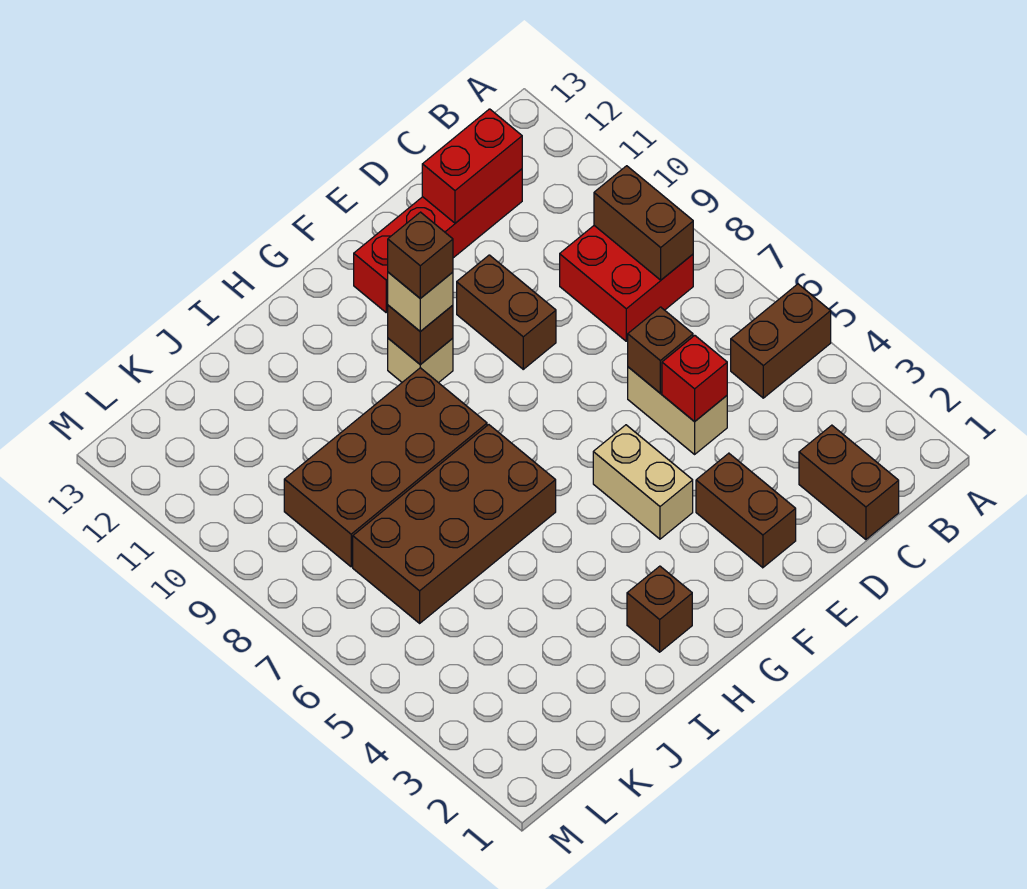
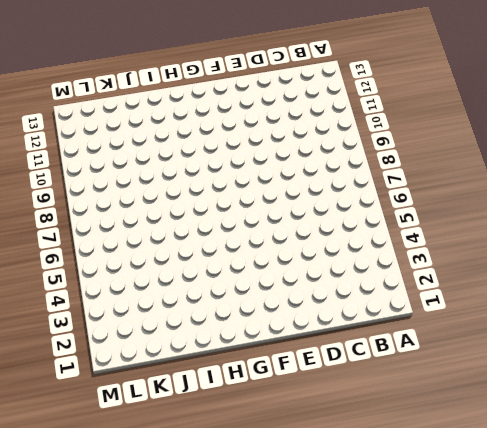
none -> brown brick A5:B5 level 1
none -> red brick B8:C9 level 1
none -> brown brick C1:C2 level 1

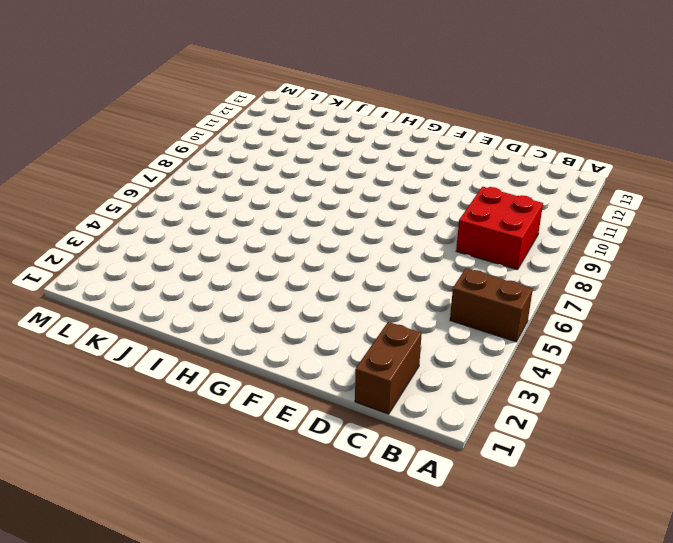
none -> red brick C12:F12 level 1
none -> tan brick D5:D6 level 1
none -> brown brick E2:E3 level 1

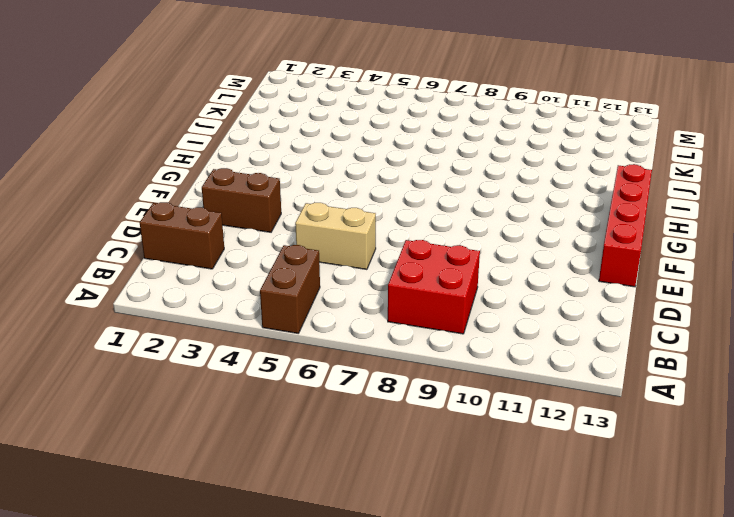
red brick E13:H13 level 1 -> red brick C12:F12 level 1
none -> brown brick E9:E10 level 1
none -> tan brick F4:F5 level 1
none -> tan brick G10 level 1

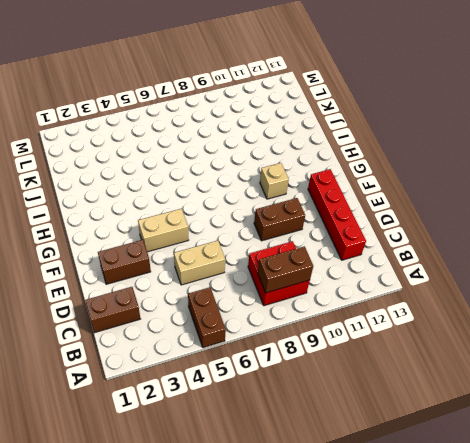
none -> brown brick H2 level 1
none -> brown brick H6:K7 level 1
none -> brown brick H8:K9 level 1

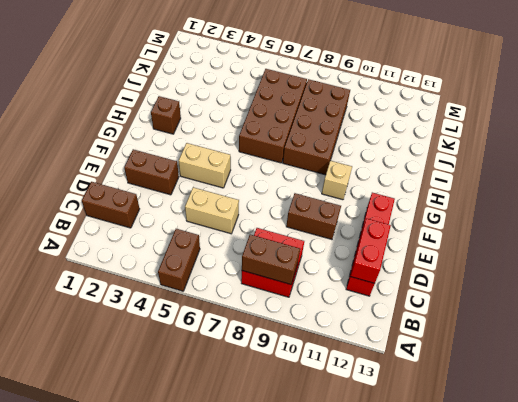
none -> red brick D5 level 2
none -> brown brick D6 level 2
none -> brown brick G10 level 2

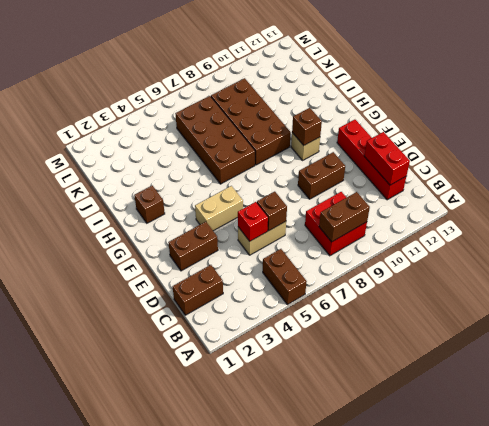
none -> tan brick G10 level 3
none -> brown brick G10 level 4

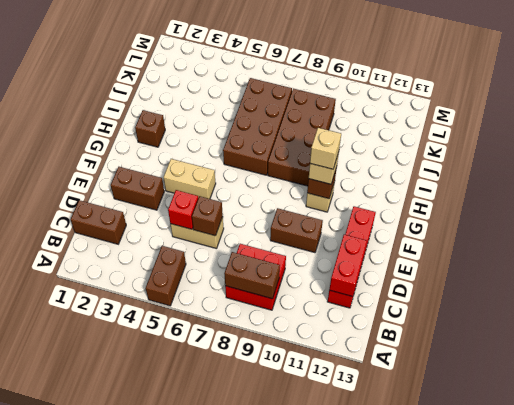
tan brick G10 level 4 -> brown brick G10 level 4

